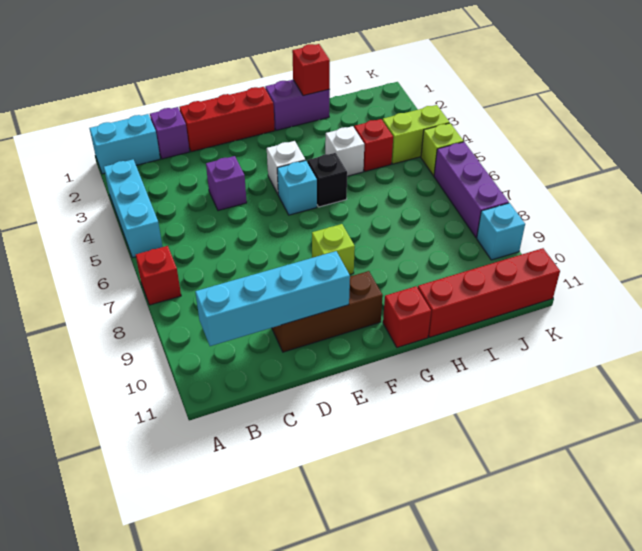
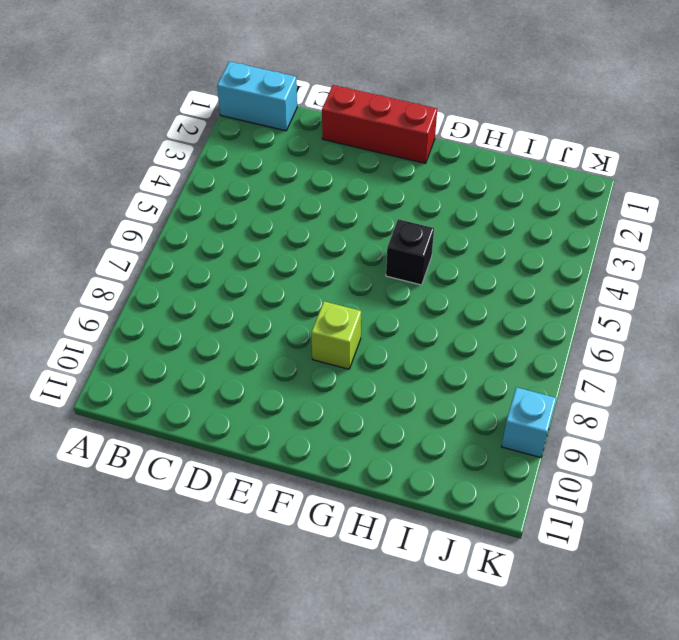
none -> cyan brick A3:A5 level 1
none -> red brick A7 level 1
none -> purple brick C1 level 1

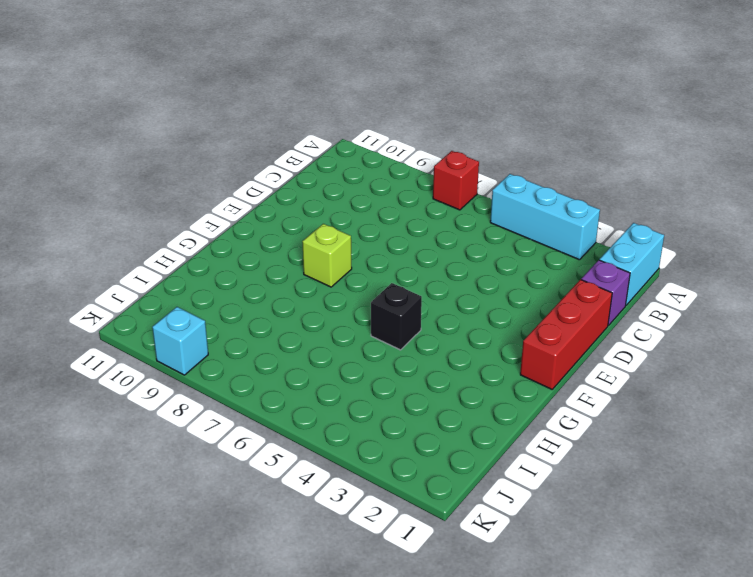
none -> purple brick D4 level 1
none -> brown brick D10:F10 level 1
none -> white brick F4 level 1

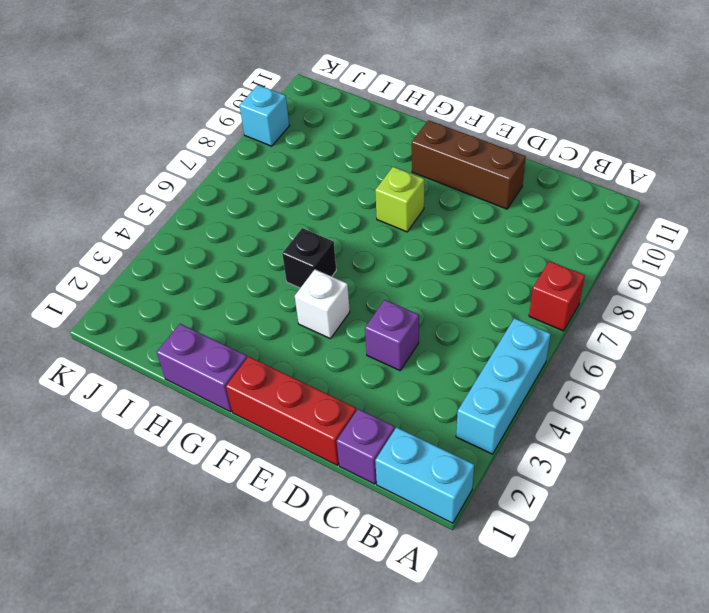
none -> cyan brick F5 level 1
none -> red brick G11 level 1
none -> white brick H4 level 1

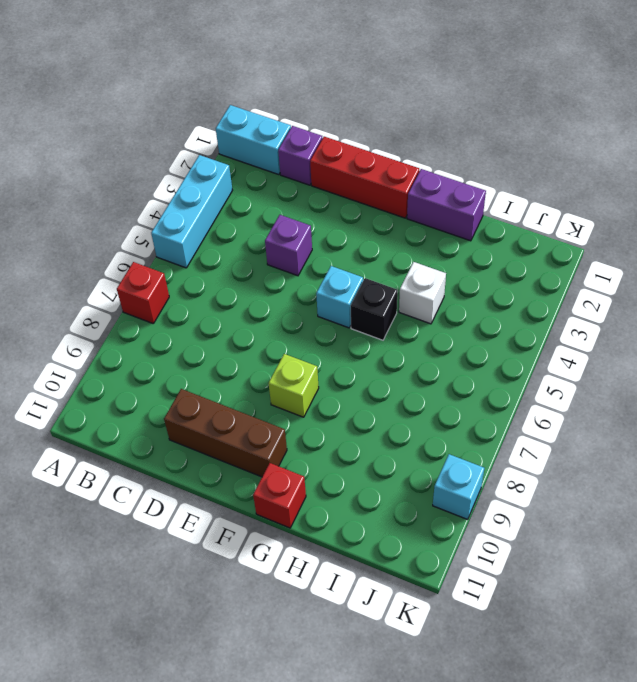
none -> white brick F4 level 1
none -> red brick H11:K11 level 1
none -> red brick I4 level 1

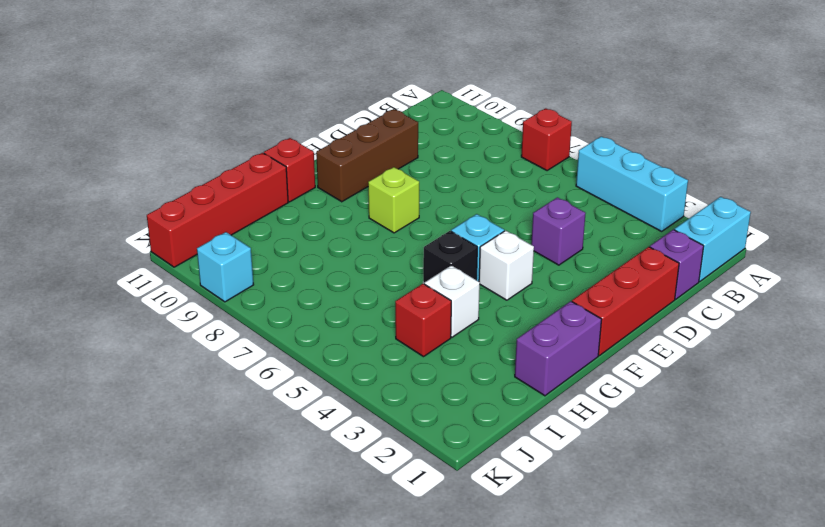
none -> lime brick J4:K4 level 1
none -> lime brick K5 level 1
none -> purple brick K6:K8 level 1

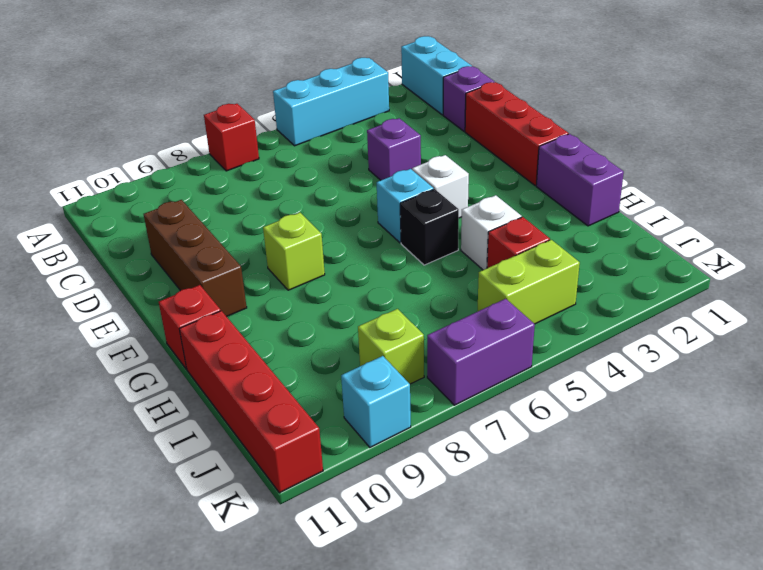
lime brick J4:J5 level 1 -> lime brick J4:K4 level 1
lime brick J8 level 1 -> lime brick K5 level 1
purple brick K6:K7 level 1 -> purple brick K6:K8 level 1
none -> cyan brick B10:E10 level 2
none -> red brick H1 level 2

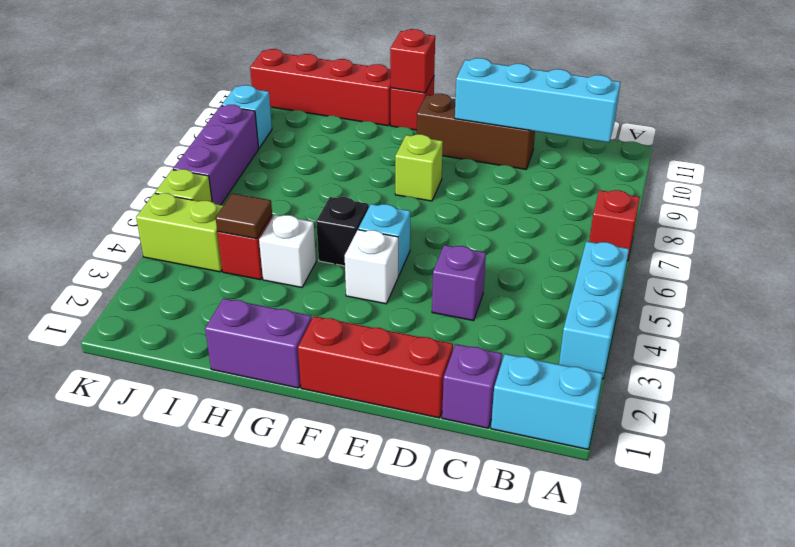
red brick G11 level 2 -> red brick H1 level 2
brown tile I4 level 2 -> none

